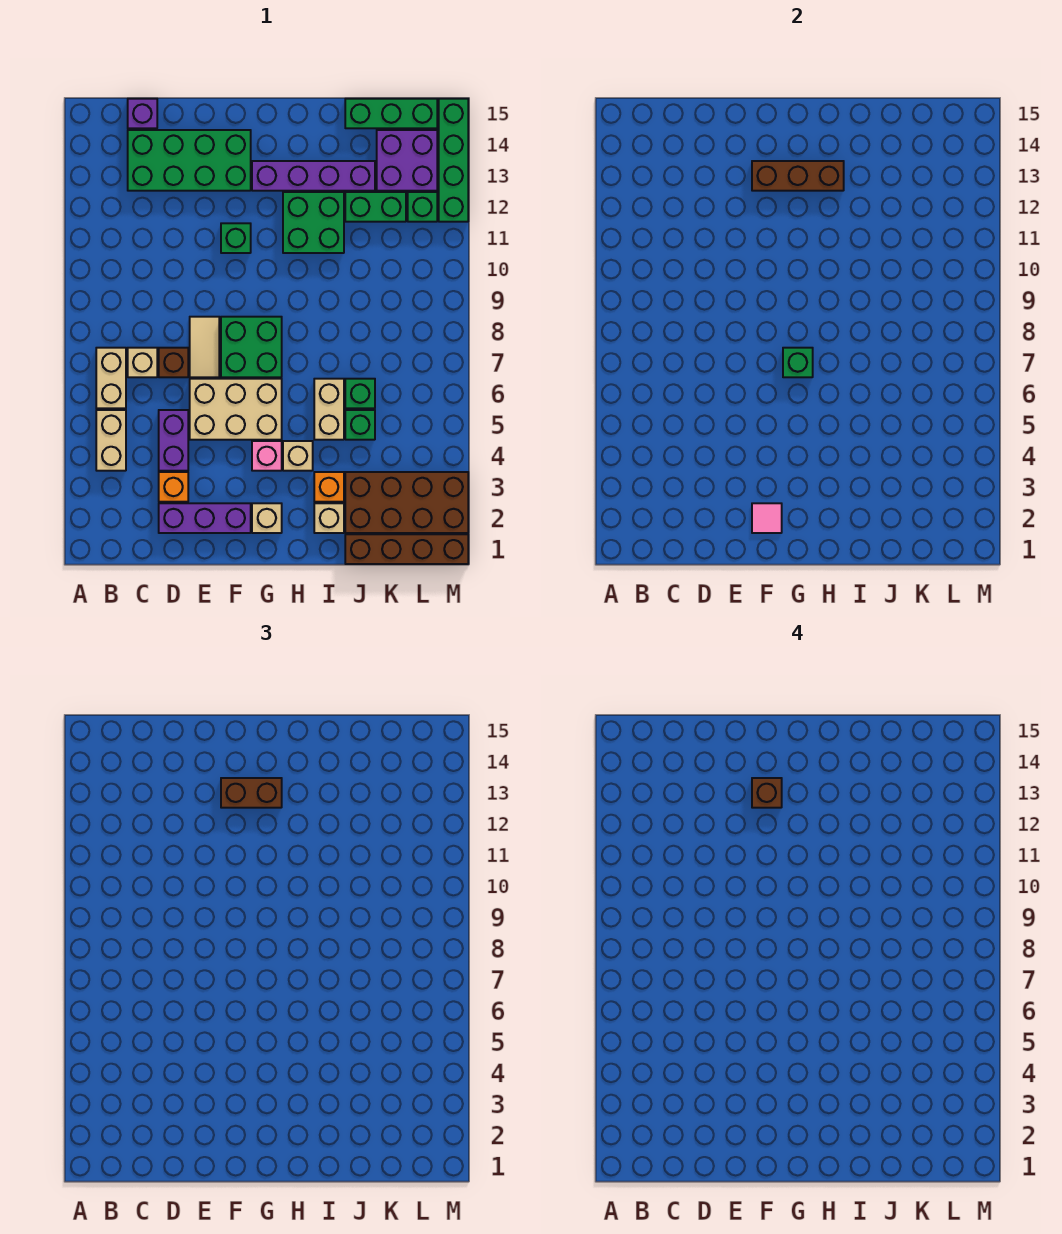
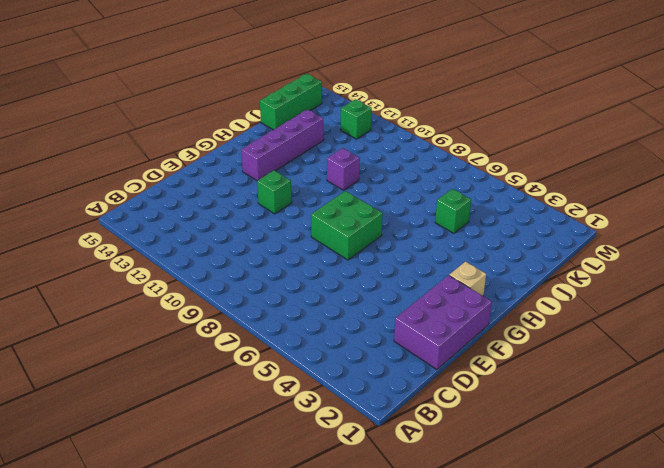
purple brick D1:F2 level 1 -> purple brick D2:F2 level 1
purple brick I10 level 1 -> purple brick C15 level 1
none -> tan brick B4:B5 level 1
none -> tan brick B6:B7 level 1
none -> tan brick C7 level 1
none -> green brick C13:F14 level 1

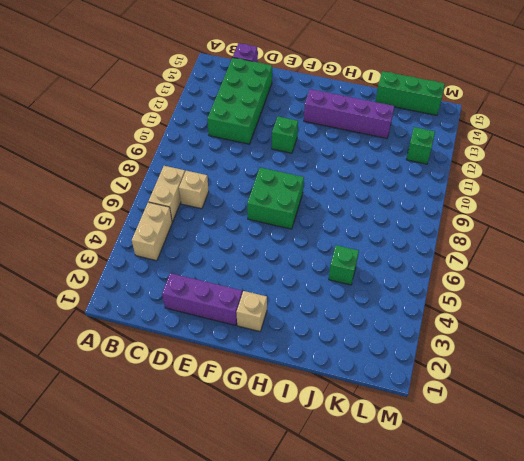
green brick C11:D14 level 1 -> green brick C13:F14 level 1
none -> orange brick D3 level 1
none -> purple brick D4:D5 level 1
none -> brown brick D7 level 1
none -> tan brick E5:G6 level 1

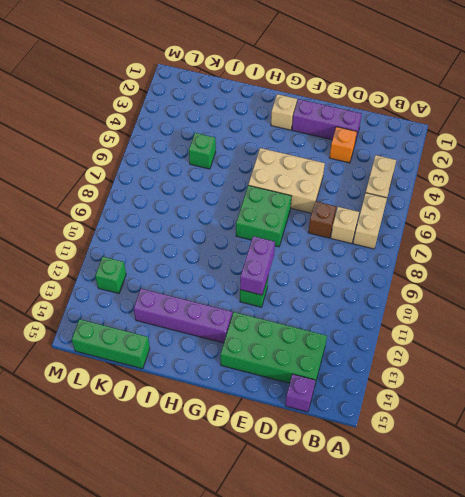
purple brick F10:F11 level 2 -> purple brick D4:D5 level 1
none -> tan tile E7:E8 level 1
none -> pink brick G4 level 1
none -> tan brick H4 level 1
none -> green brick H11:I12 level 1

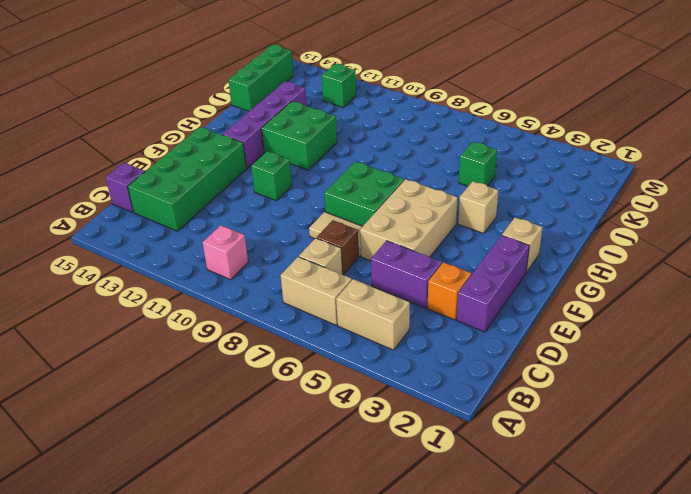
pink brick B10 level 1 -> pink brick G4 level 1
none -> tan brick I2 level 1
none -> orange brick I3 level 1
none -> tan brick I5:I6 level 1
none -> brown brick J1:M1 level 1

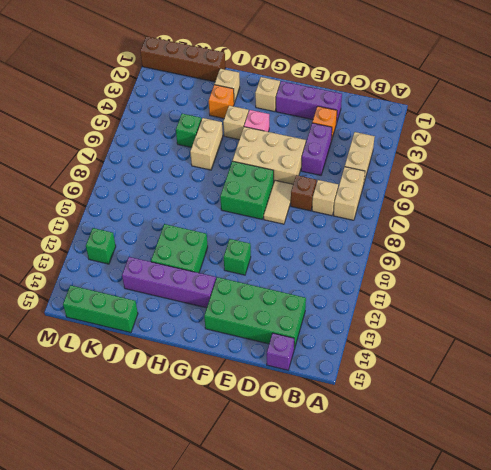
none -> brown brick J2:M3 level 1
none -> green brick J6 level 1
none -> green brick J12:K12 level 1
none -> purple brick K13:L14 level 1

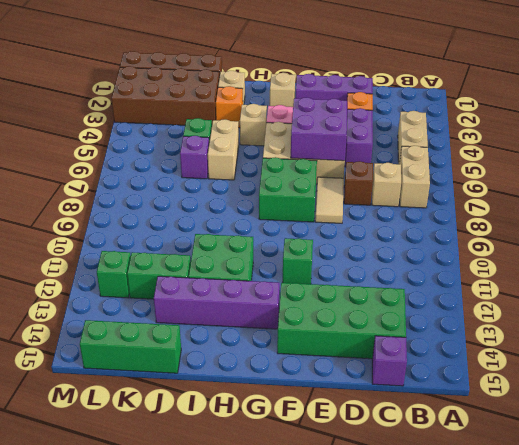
purple brick E5:F6 level 2 -> purple brick K13:L14 level 1
purple brick J6 level 1 -> green brick J6 level 1
none -> green brick M12:M15 level 1
none -> pink tile F2 level 2
none -> brown brick F13:H13 level 2
none -> green brick G7 level 2

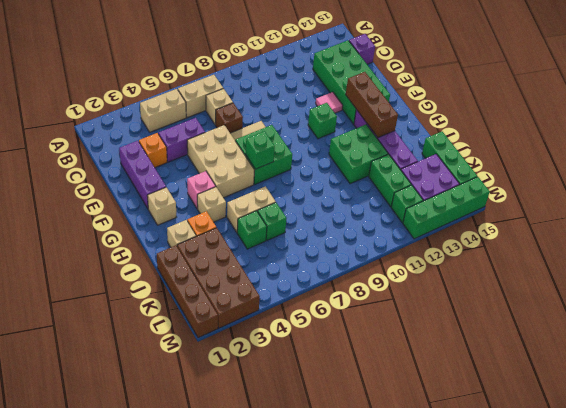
pink tile E12 level 1 -> pink tile F2 level 2
none -> brown brick F13:G13 level 3
none -> brown brick F13 level 4

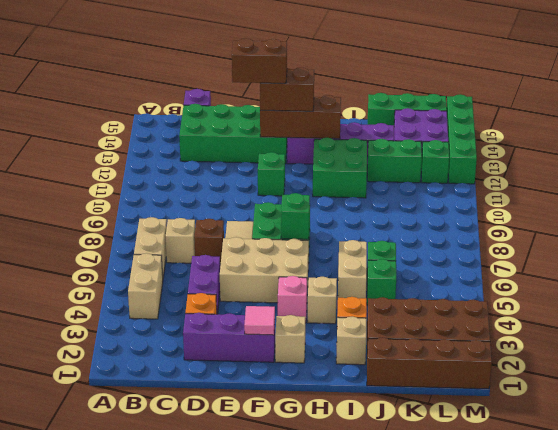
brown brick E13:F13 level 4 -> brown brick F13 level 4

